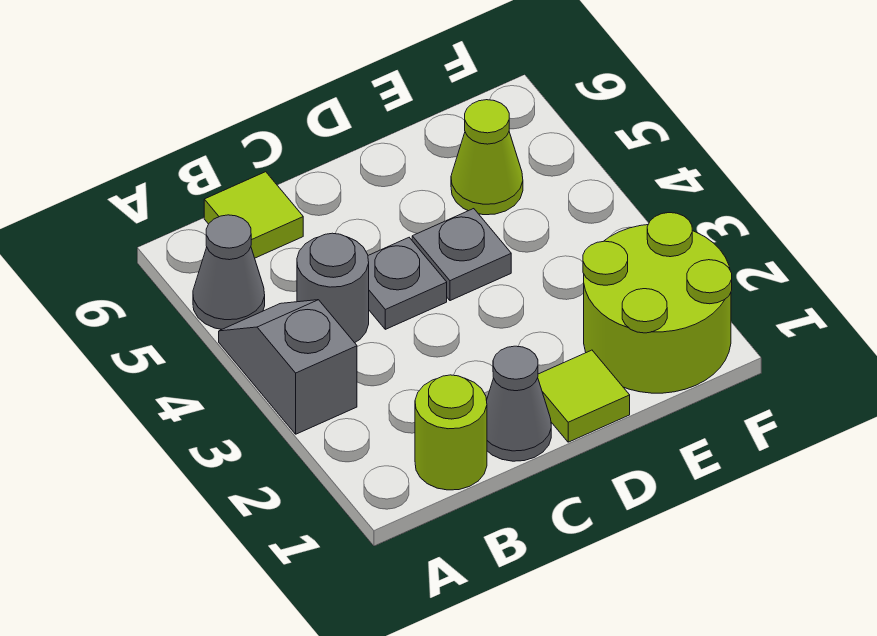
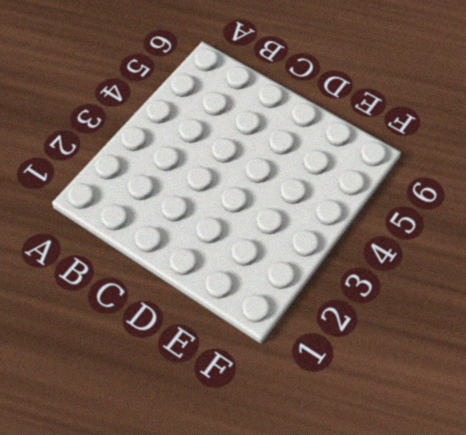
none -> grey slope A3:A4 level 1 top 3
none -> grey cone A5 level 1

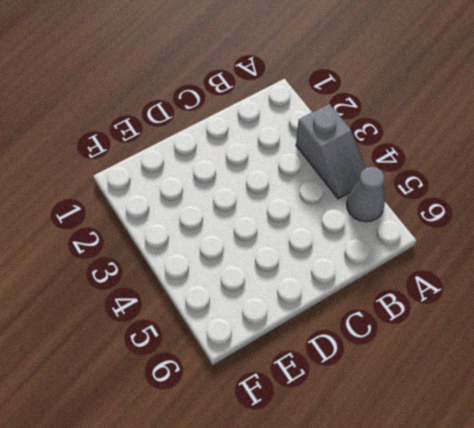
none -> lime round brick B1 level 1
none -> grey round brick B4 level 1

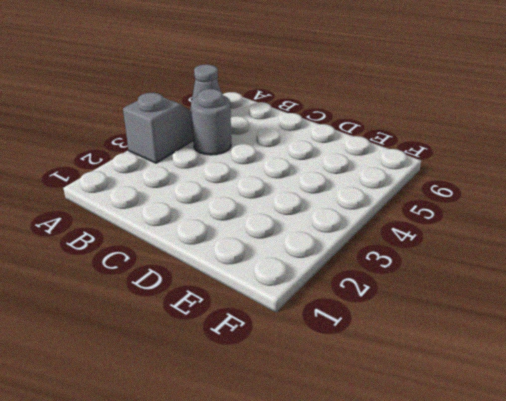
none -> lime round brick B1 level 1
none -> lime tile B6 level 1

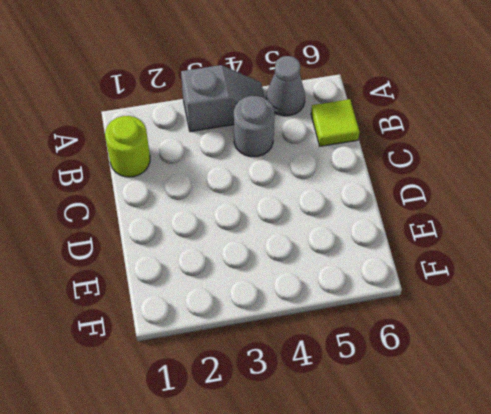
none -> grey cone C1 level 1
none -> grey plate C4 level 1

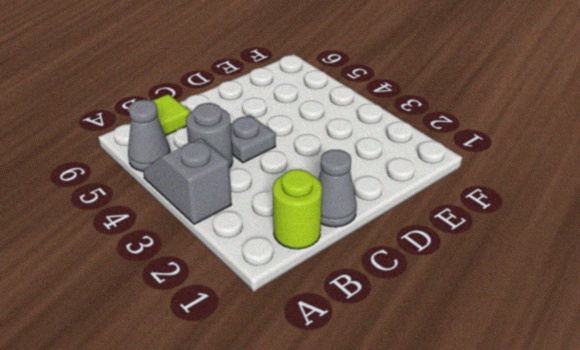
none -> lime tile D1 level 1
none -> grey plate D4 level 1

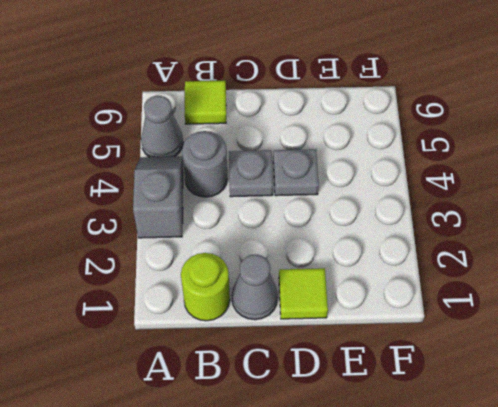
none -> lime round brick E1:F2 level 1
none -> lime cone E5 level 1

